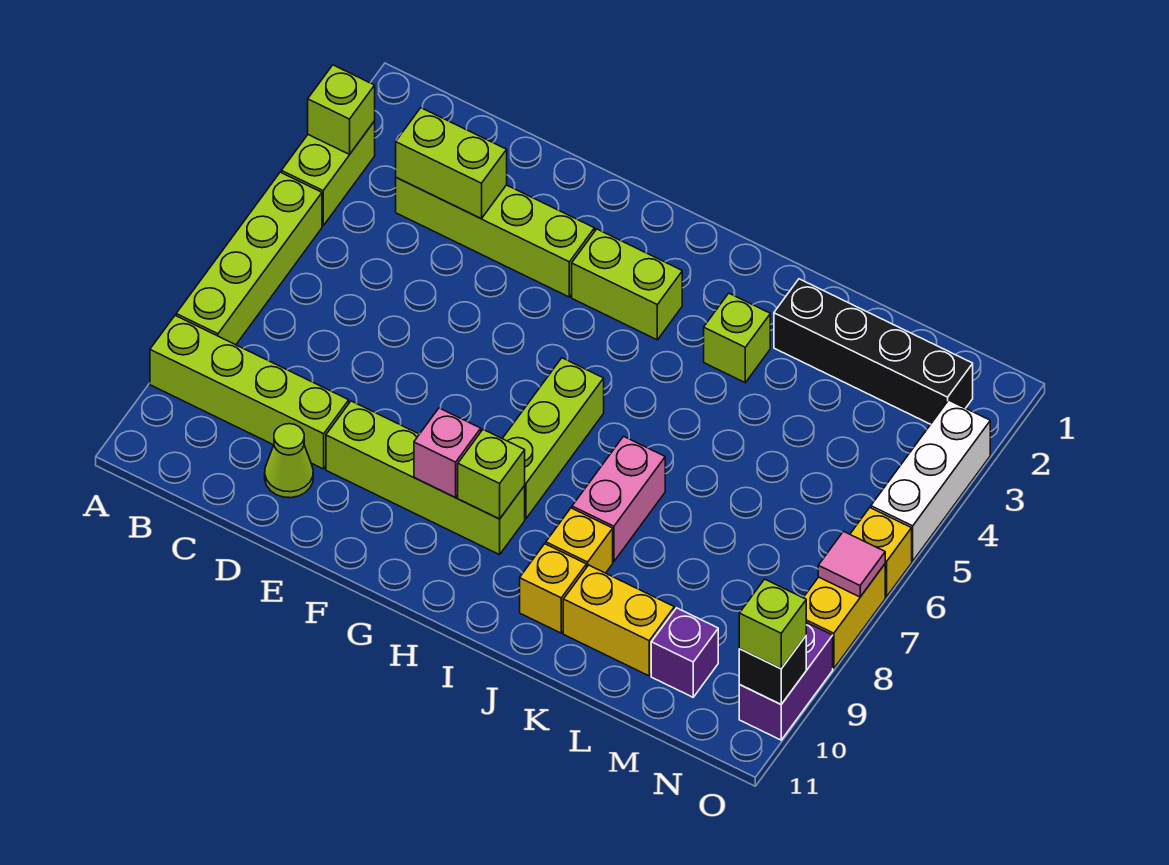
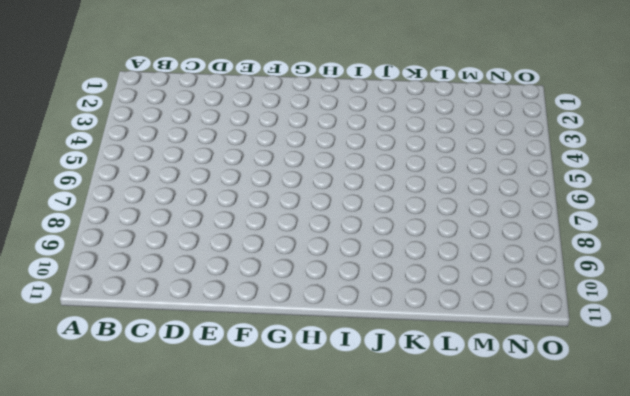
none -> lime brick A3:A4 level 1
none -> lime brick A5:A8 level 1
none -> lime brick A9:D9 level 1

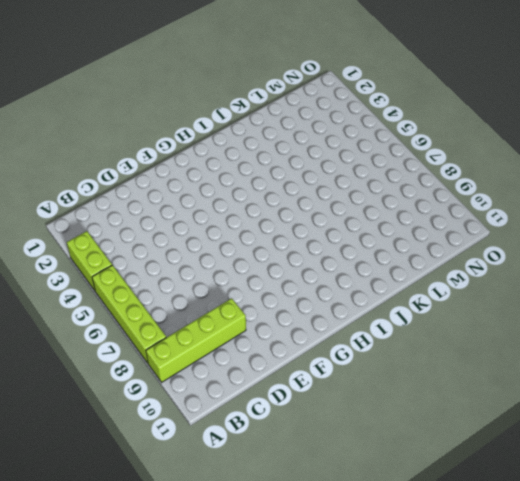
none -> lime brick C3:F3 level 1
none -> lime cone D10 level 1
none -> lime brick E9:H9 level 1

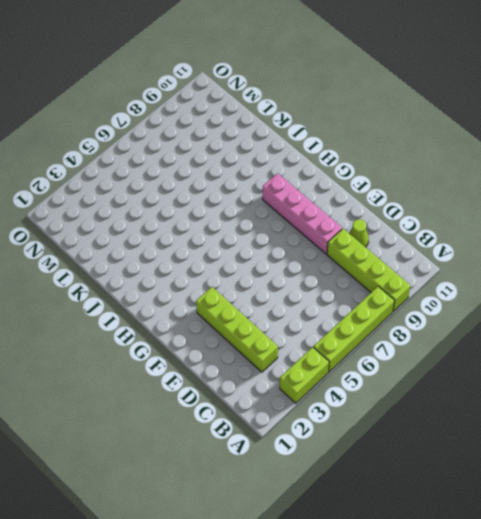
pink brick E9:H9 level 1 -> lime brick E9:H9 level 1
none -> lime brick G3:H3 level 1
none -> lime brick H6:H8 level 1
none -> lime brick J3 level 1

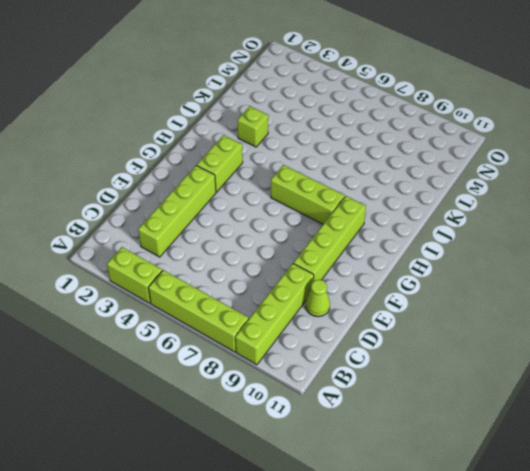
none -> pink brick J7:J8 level 1
none -> yellow brick J9 level 1
none -> yellow brick J10 level 1

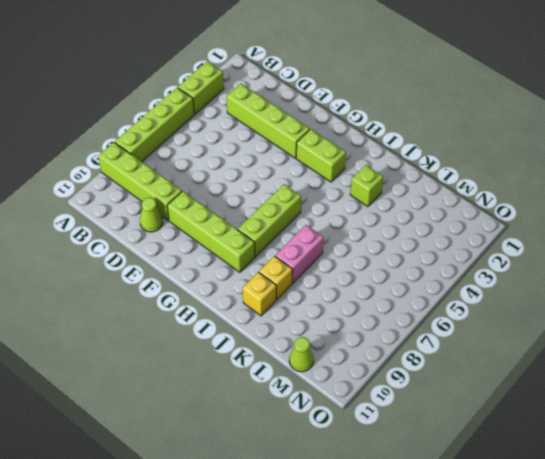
lime cone M11 level 1 -> none
none -> black brick K2:N2 level 1
none -> yellow brick K10:L10 level 1
none -> purple brick M10 level 1

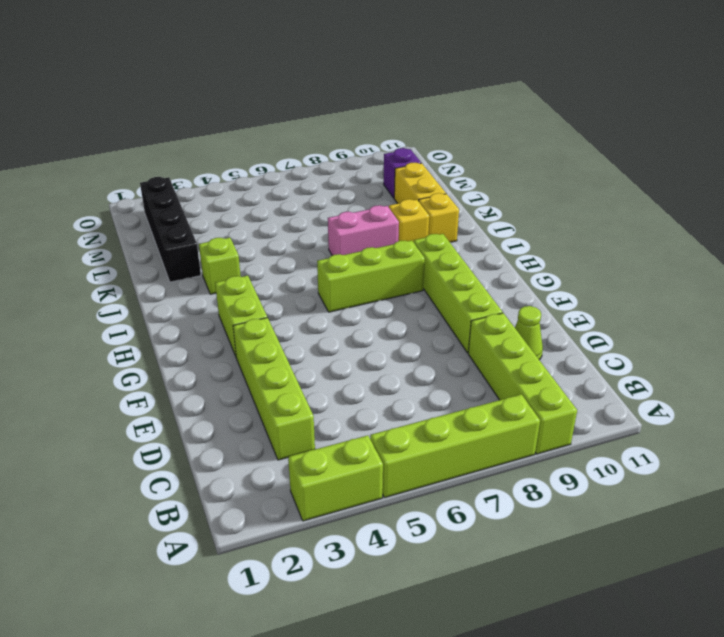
none -> white brick O3:O5 level 1
none -> yellow brick O6 level 1
none -> yellow brick O7:O8 level 1

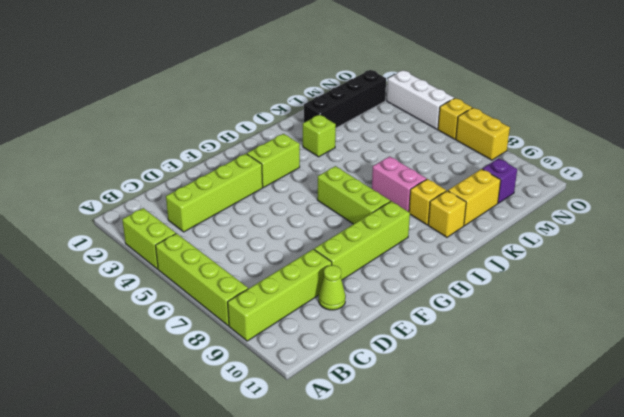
none -> purple brick O9:O10 level 1
none -> lime brick A3 level 2
none -> lime brick C3:D3 level 2

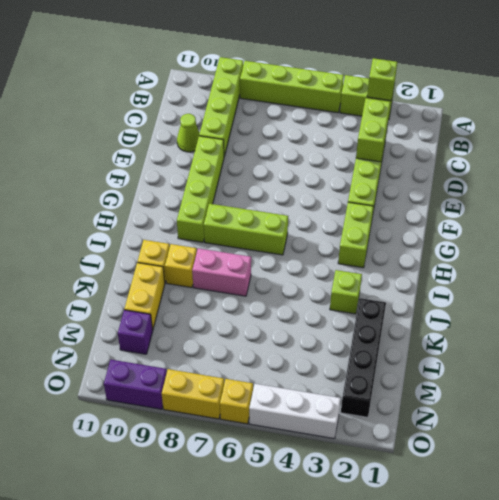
none -> pink brick G9 level 2
none -> lime brick H9 level 2
none -> pink tile O7 level 2

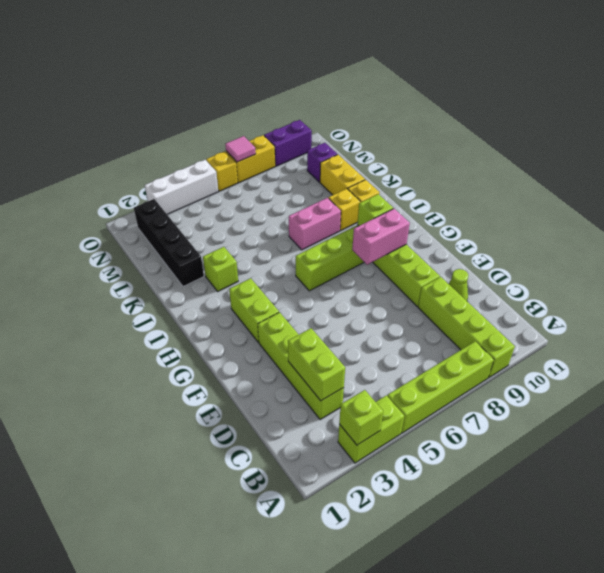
pink brick G8:G9 level 2 -> pink brick G9 level 2
none -> black brick O10 level 2
none -> lime brick O10 level 3

